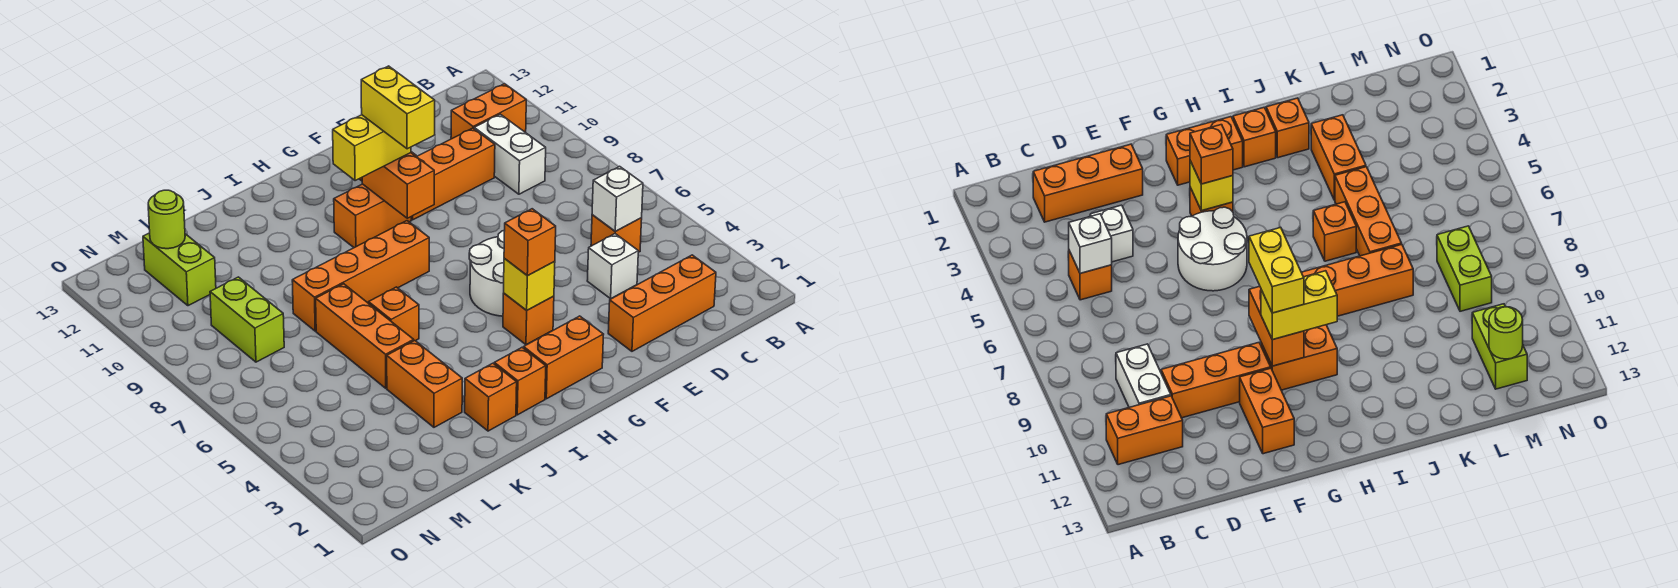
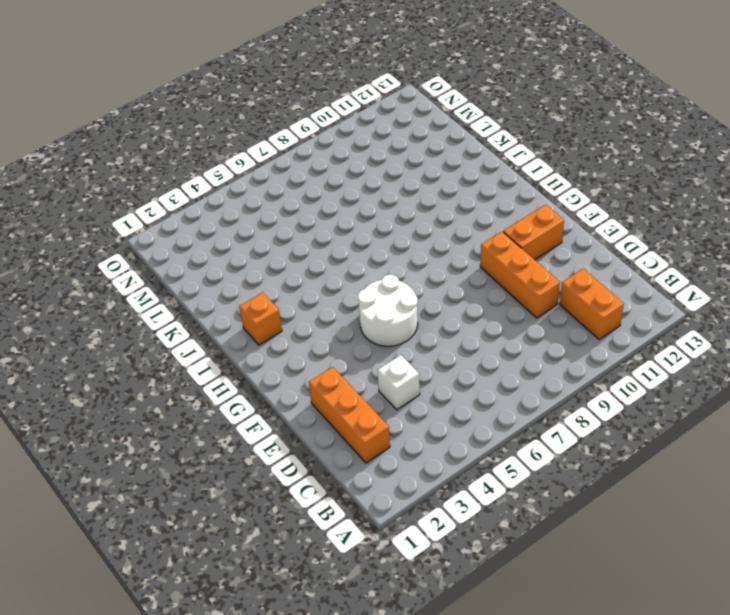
none -> orange brick C5 level 1
none -> white brick C9:C10 level 1
none -> orange brick G2:H2 level 1

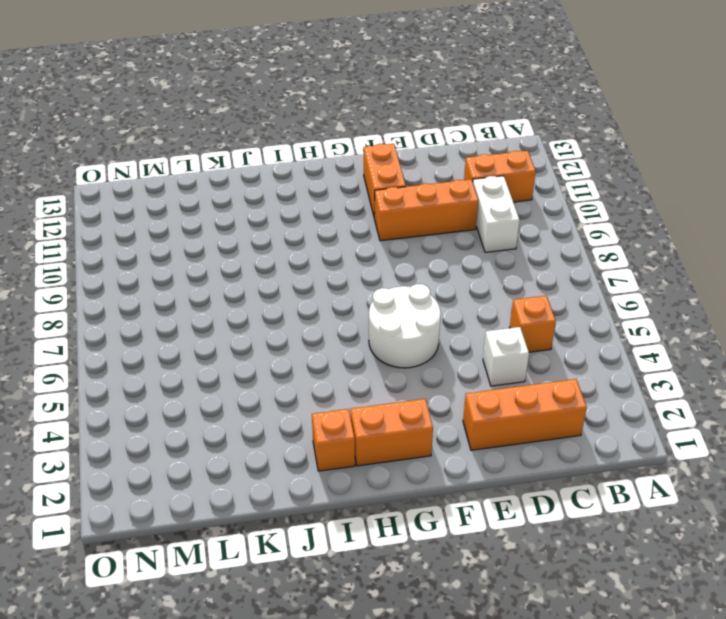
none -> orange brick G4 level 1
none -> orange brick G10:H10 level 1
none -> orange brick H8:K8 level 1

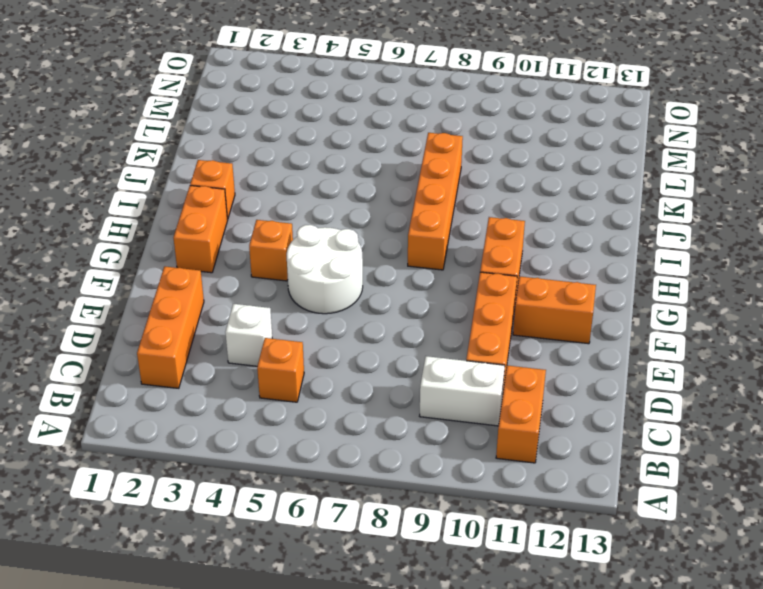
none -> orange brick J2 level 1
none -> orange brick J6 level 1
none -> orange brick K3:K4 level 1

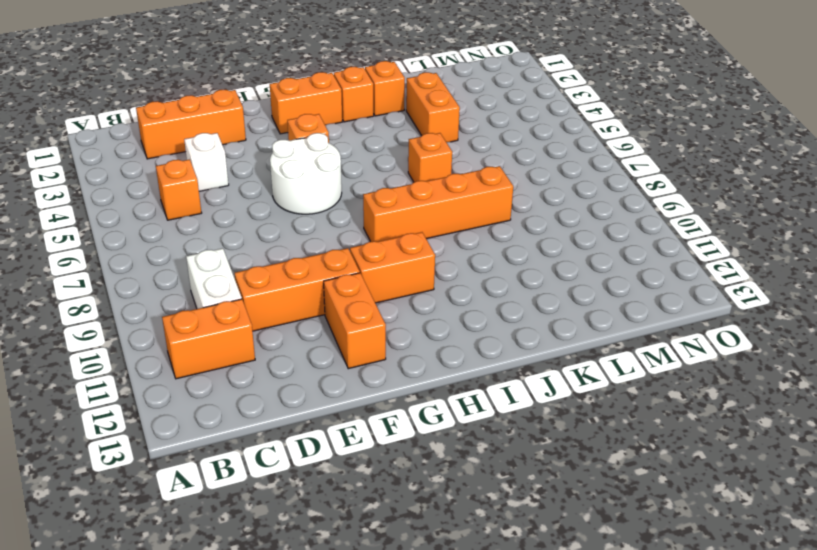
none -> orange brick K5:K7 level 1
none -> lime brick M8:M9 level 1
none -> lime brick M11:M12 level 1

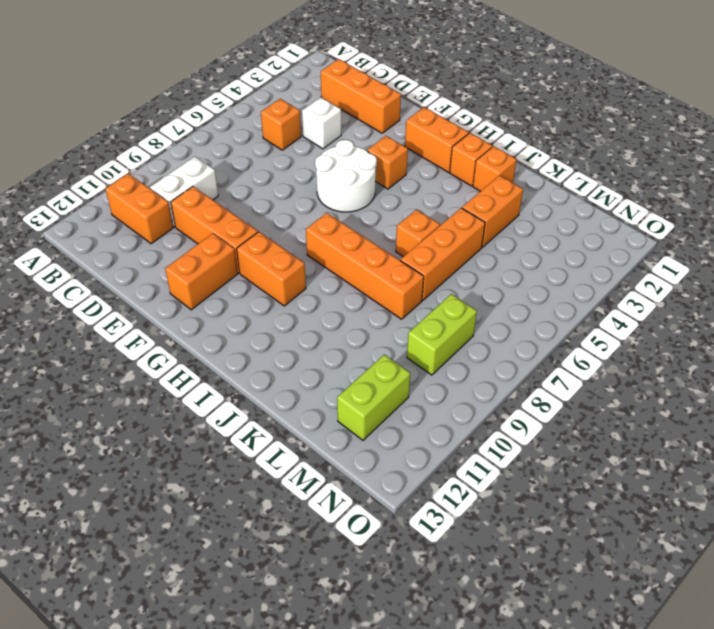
none -> white brick C5 level 2
none -> yellow brick G4 level 2
none -> orange brick G9:G10 level 2

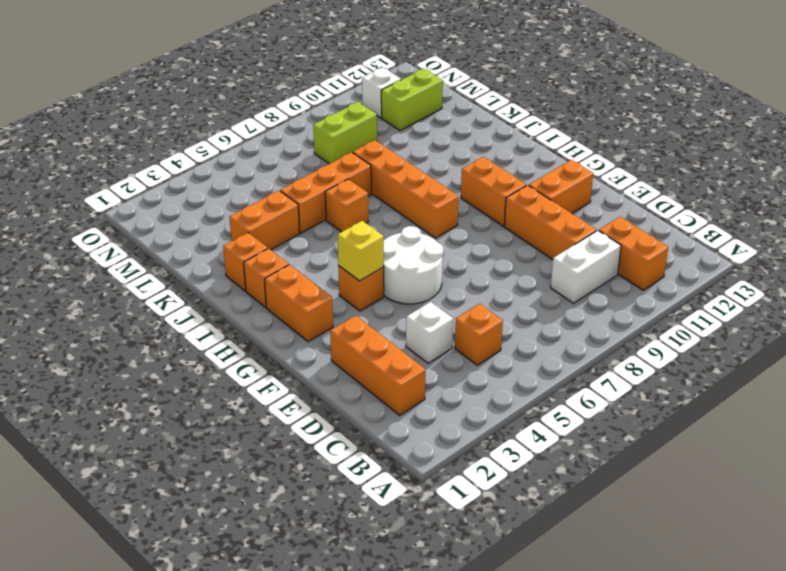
white brick N11 level 1 -> white brick C5 level 2
none -> orange brick G9:G10 level 2
none -> lime round brick M12 level 2
none -> orange brick G4 level 3

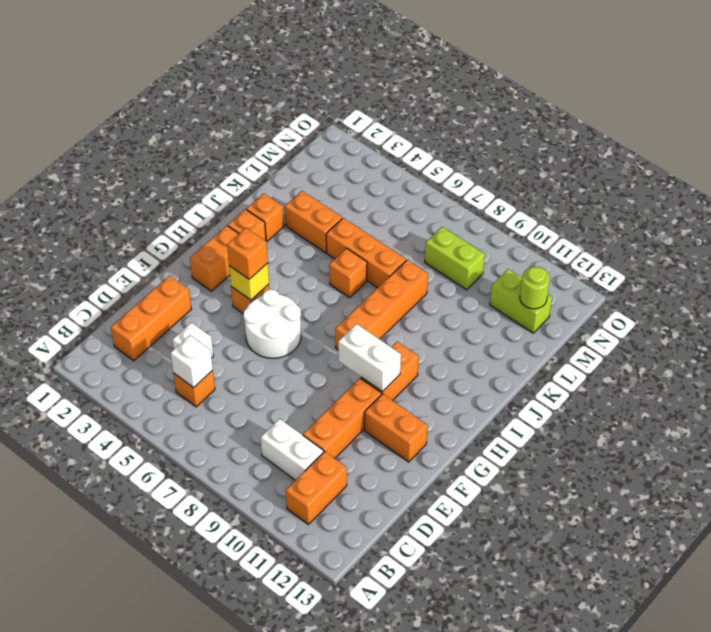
white brick G9:G10 level 2 -> orange brick G9:G10 level 2
none -> yellow brick G10:H10 level 3
none -> yellow brick G9:G10 level 4

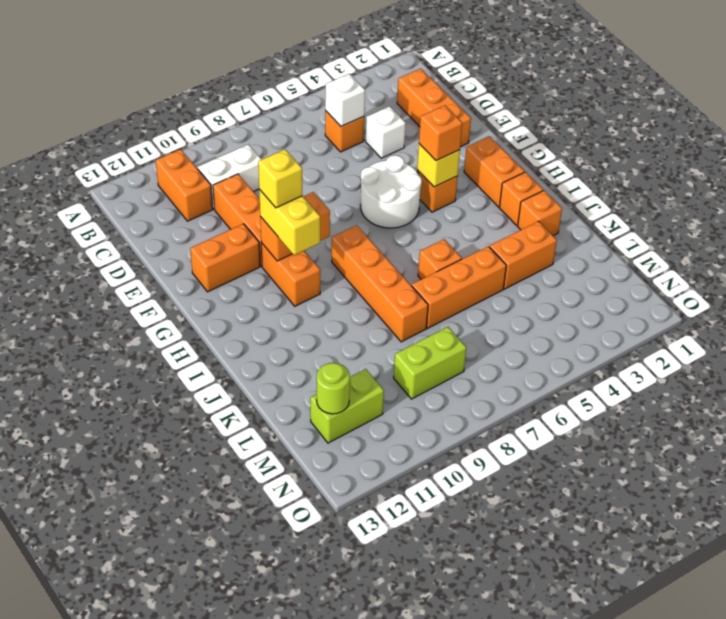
yellow brick G10 level 4 -> yellow brick G9:G10 level 4

